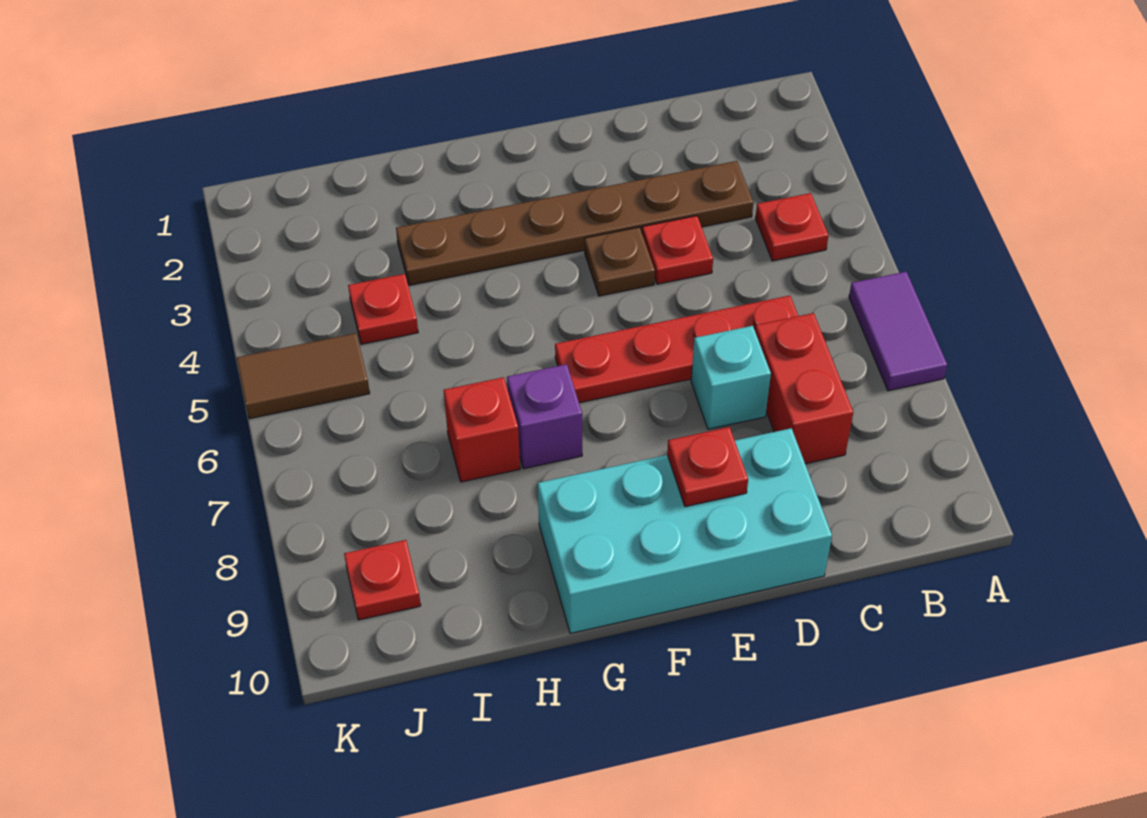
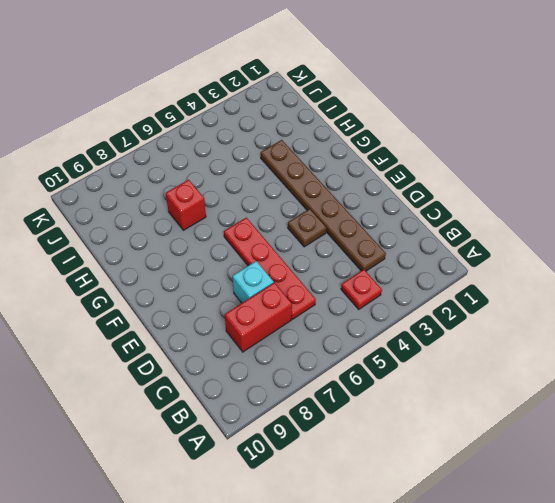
none -> purple tile A6:A7 level 1
none -> red plate D4 level 1
none -> cyan brick D9:G10 level 1

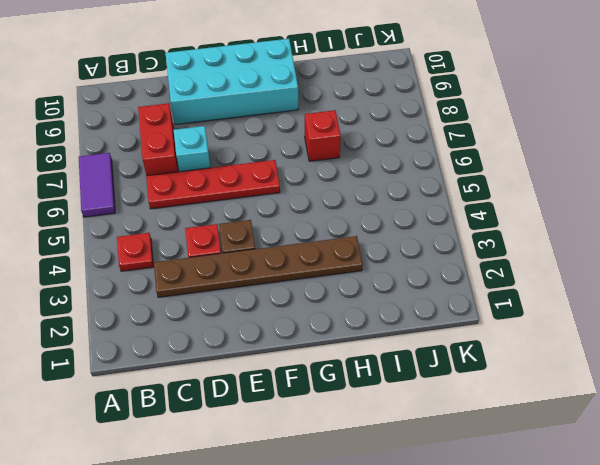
none -> purple brick G7 level 1
none -> red plate I4 level 1
none -> brown tile J5:K5 level 1

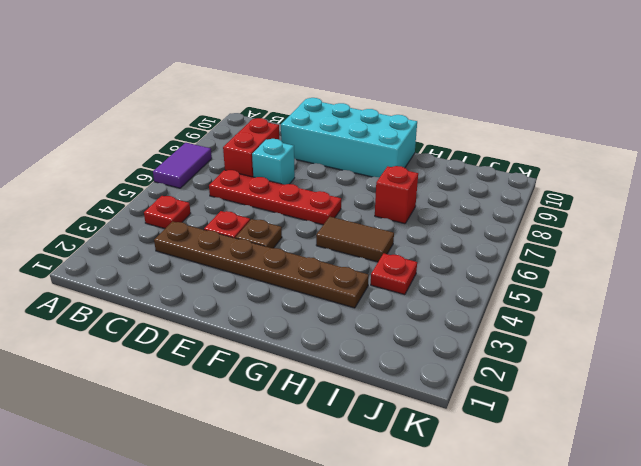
brown tile G5:H5 level 1 -> brown tile J5:K5 level 1
none -> purple brick G7 level 1
none -> red plate J9 level 1
none -> red plate E9 level 2

